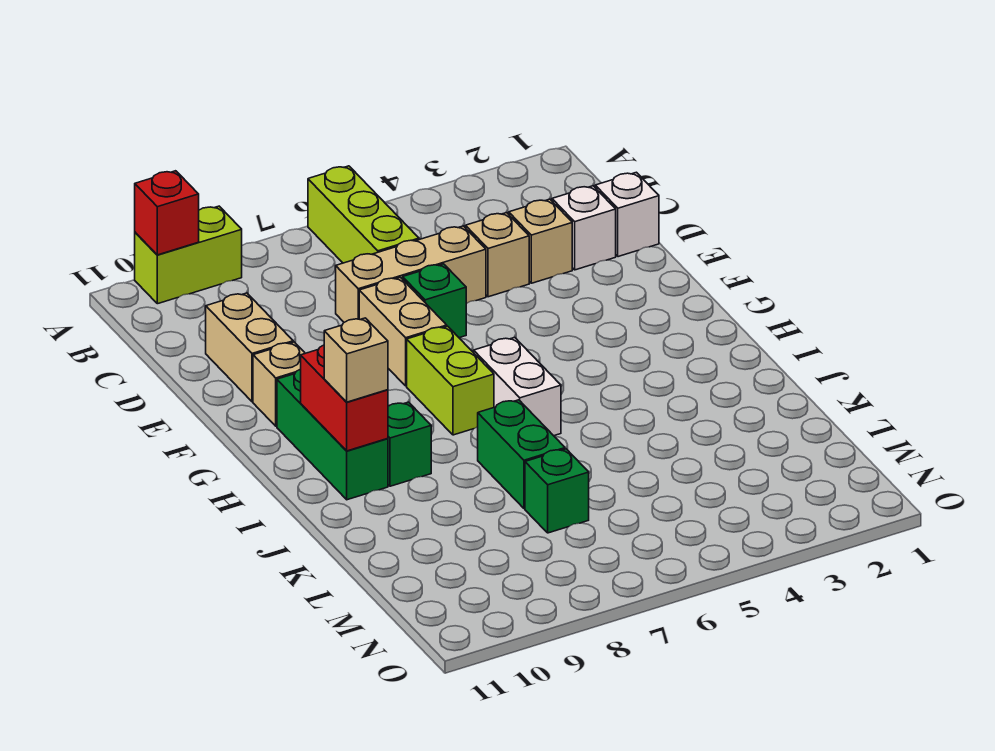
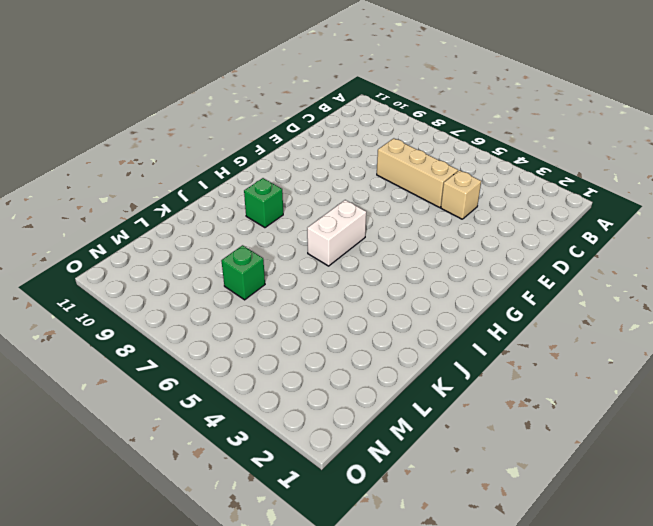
none -> lime brick A6:C6 level 1
none -> lime brick A9:A10 level 1
none -> white brick D1 level 1

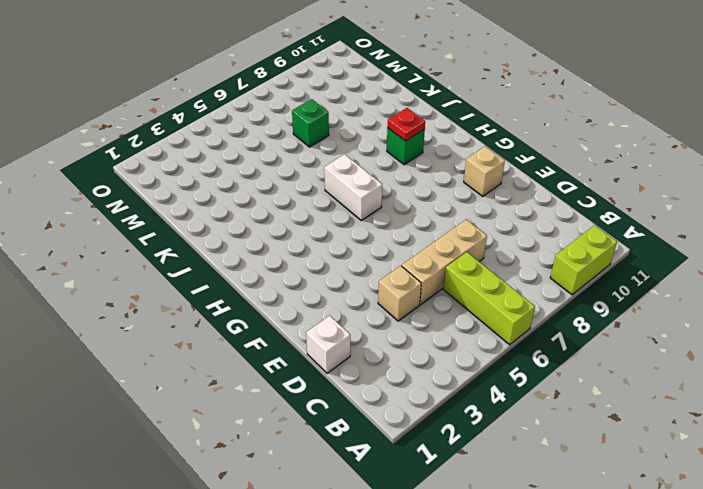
red plate I9 level 2 -> none
none -> white brick D2 level 1
none -> tan brick D3 level 1
none -> tan brick D10:E10 level 1

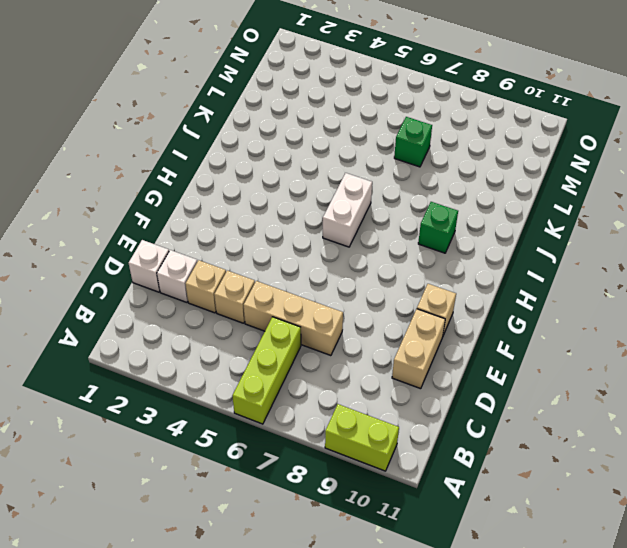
none -> green brick E6 level 1
none -> tan brick E7:F7 level 1
none -> lime brick G7:H7 level 1

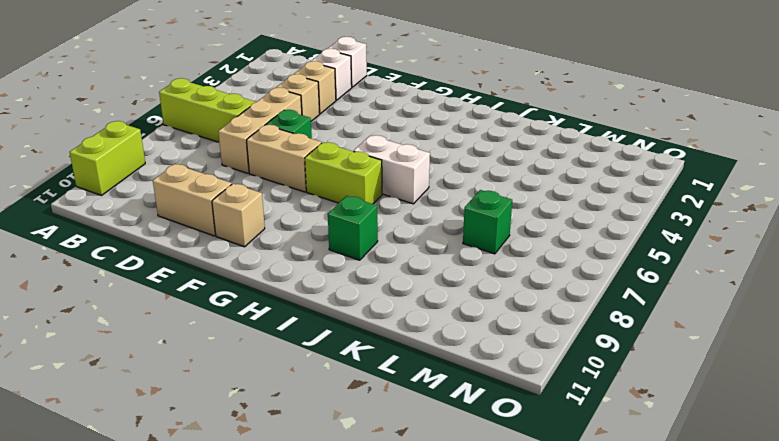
none -> green brick G10:I10 level 1
none -> green brick J7:K7 level 1
none -> red brick A10 level 2

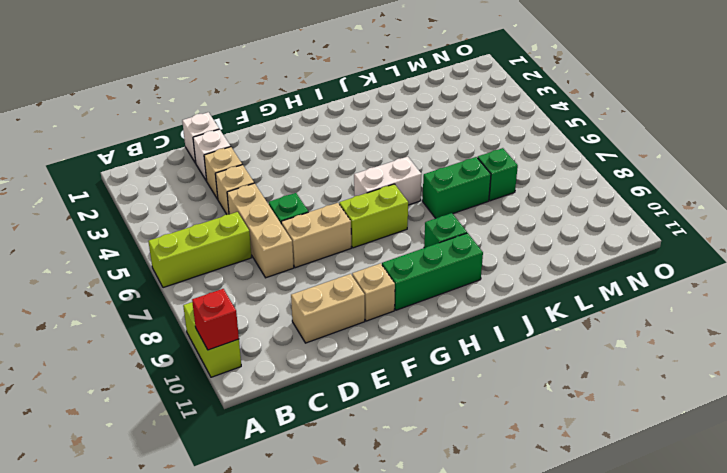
none -> red brick H10:I10 level 2
none -> tan brick I10 level 3

